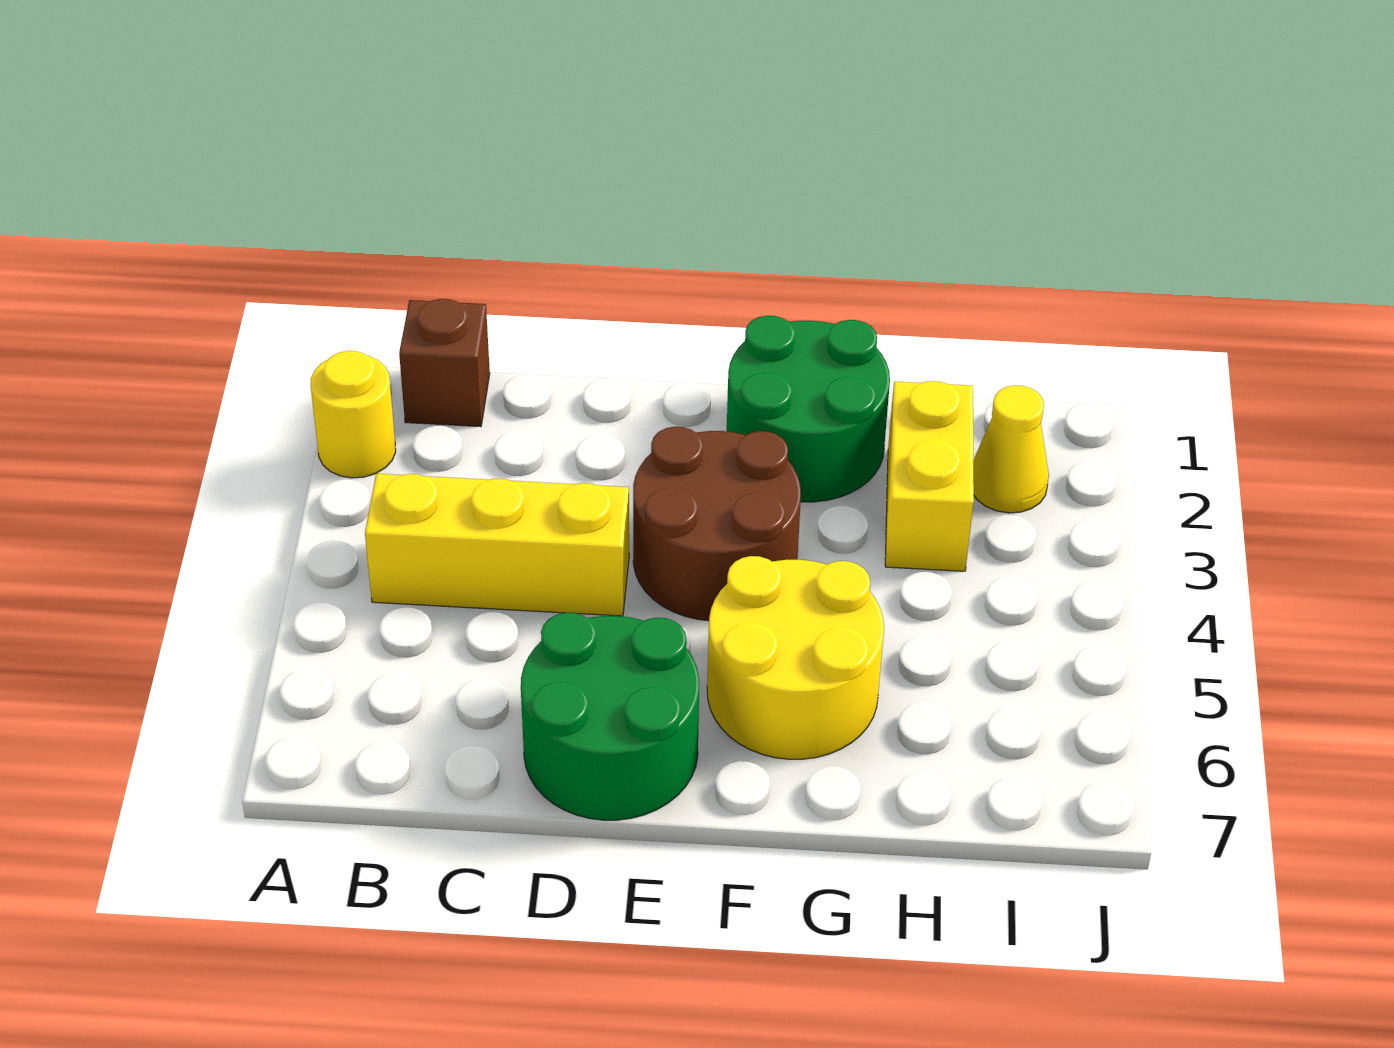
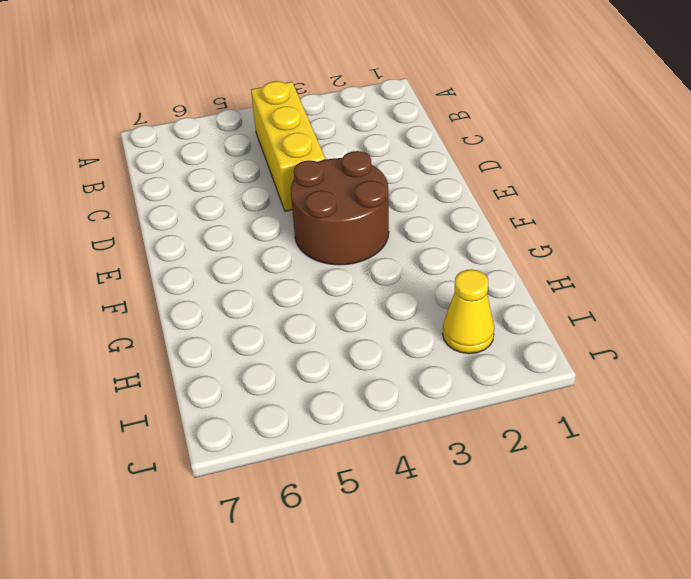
none -> yellow round brick A2 level 1
none -> brown brick B1 level 1

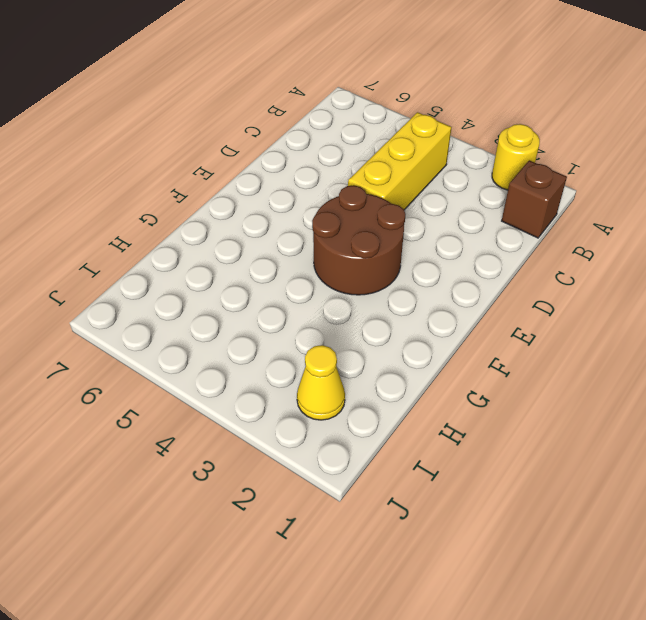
none -> green round brick D6:E7 level 1
none -> green round brick F1:G2 level 1

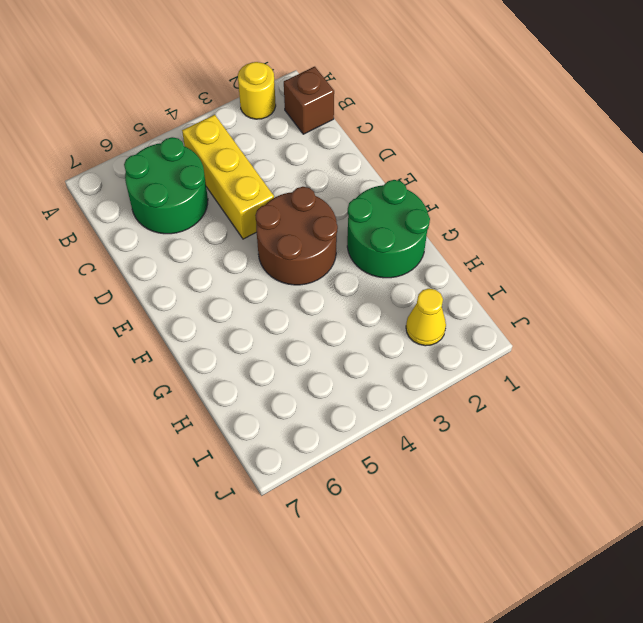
green round brick B5:C6 level 1 -> green round brick D6:E7 level 1
none -> yellow round brick F5:G6 level 1
none -> yellow brick H2:H3 level 1

